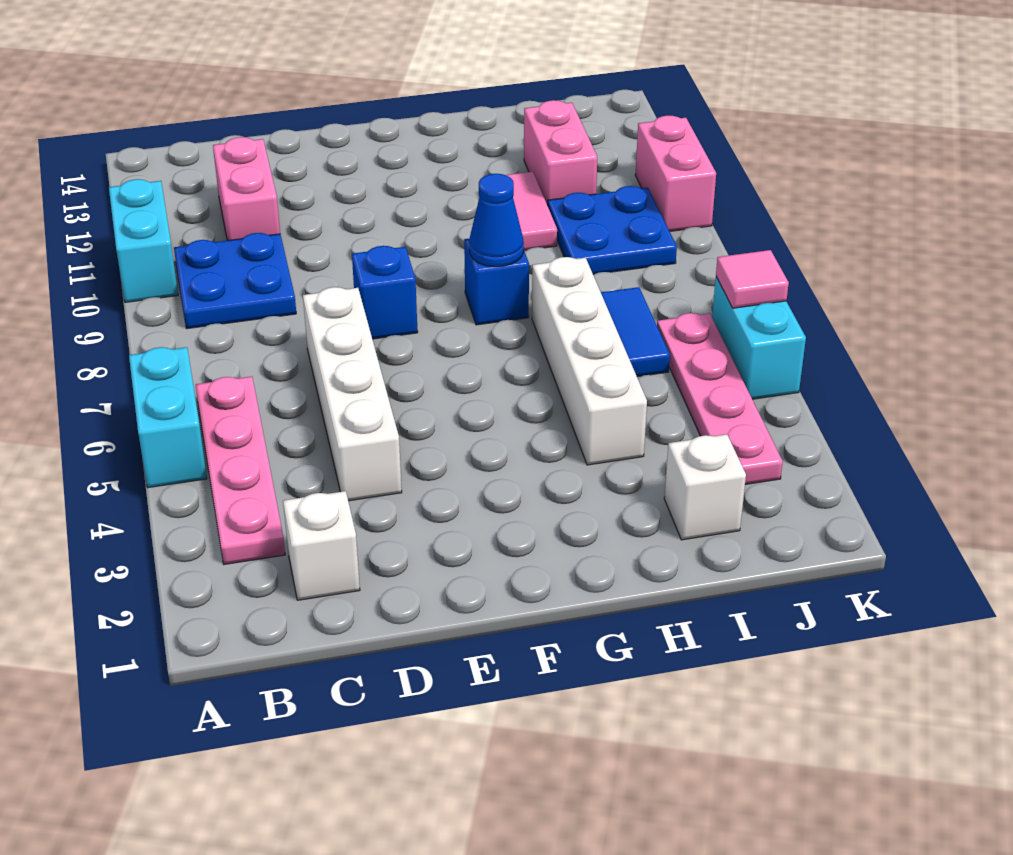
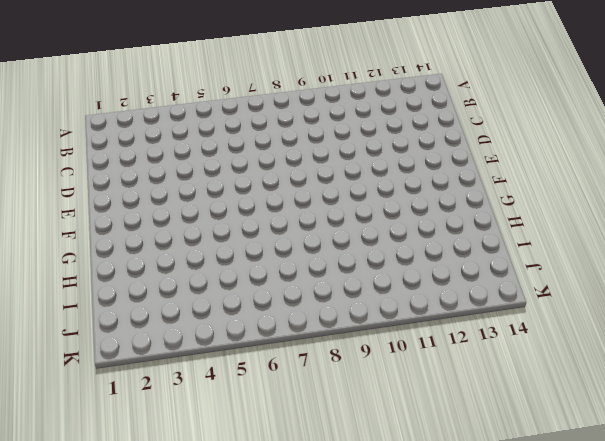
none -> cyan brick A5:A6 level 1
none -> cyan brick A10:A11 level 1
none -> pink plate B3:B6 level 1

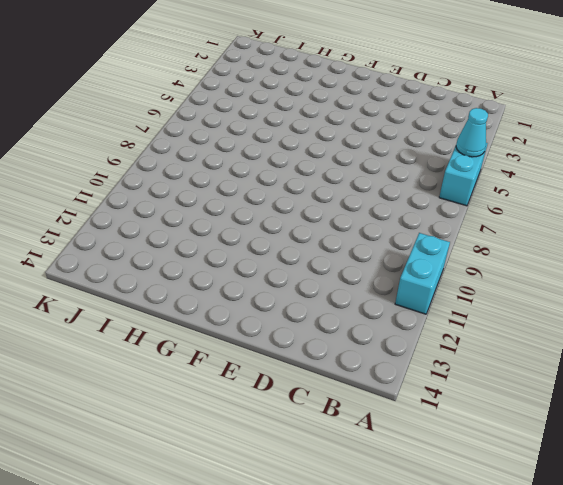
cyan cone A5 level 2 -> none
none -> pink plate B3:B6 level 1
none -> blue plate B9:C10 level 1
none -> white brick C2 level 1

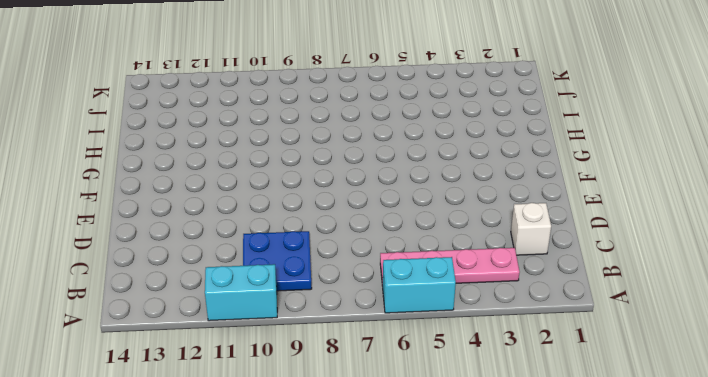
none -> pink brick C11:C12 level 1
none -> white brick D4:D7 level 1
none -> blue brick E8 level 1

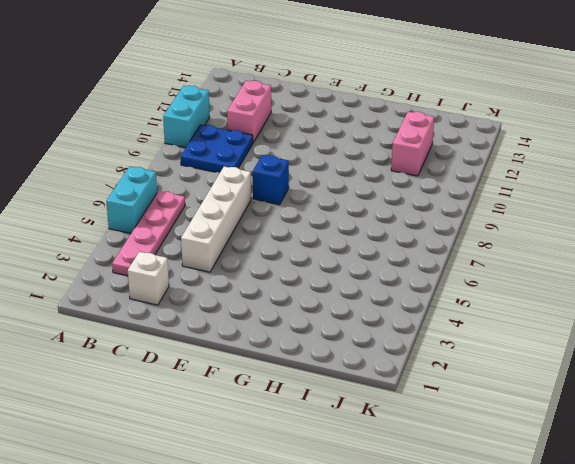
none -> blue brick G8 level 1
none -> white brick H4:H7 level 1
none -> pink tile H10:H11 level 1

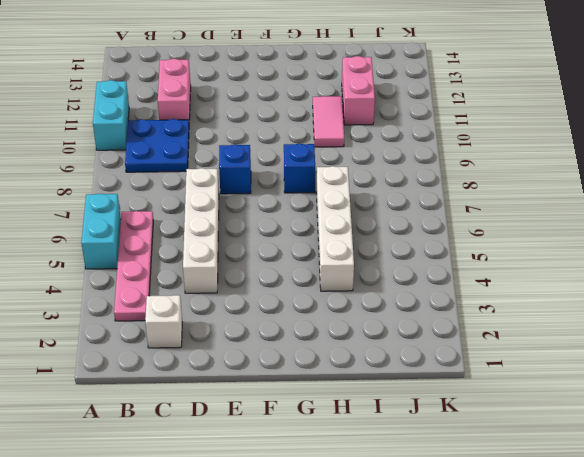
none -> white brick I2 level 1
none -> blue tile I6:I7 level 1
none -> blue plate I9:J10 level 1

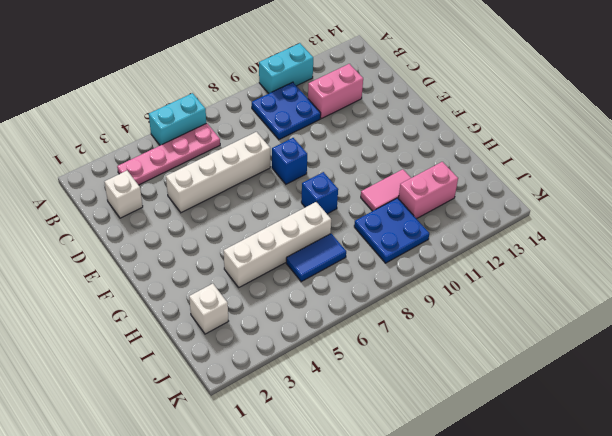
none -> pink plate J3:J6 level 1
none -> cyan brick K5:K6 level 1
none -> pink brick K10:K11 level 1

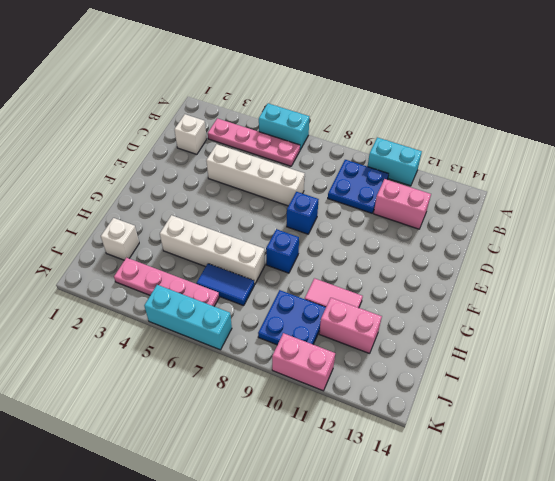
cyan brick K5:K7 level 1 -> cyan brick K5:K6 level 1
none -> blue cone G8 level 2
none -> pink tile K6 level 2

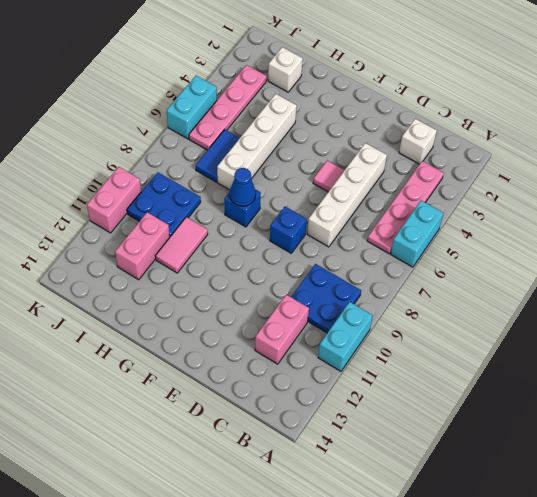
pink tile E5 level 1 -> pink tile K6 level 2

